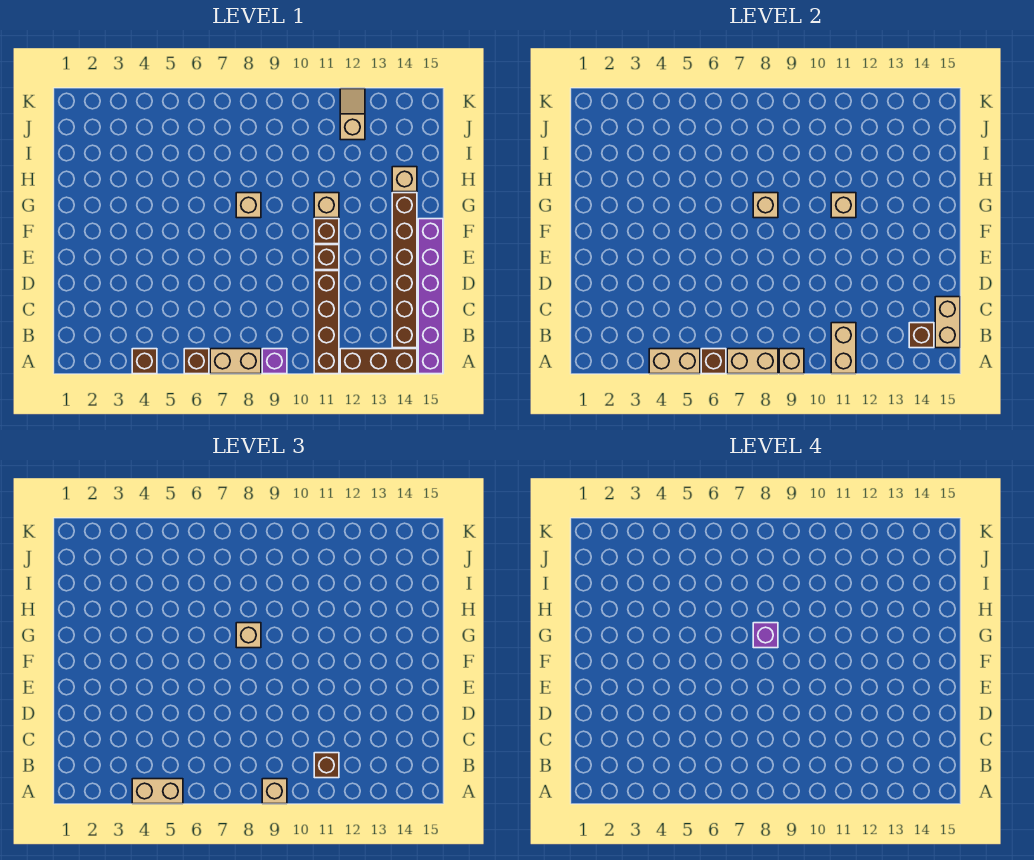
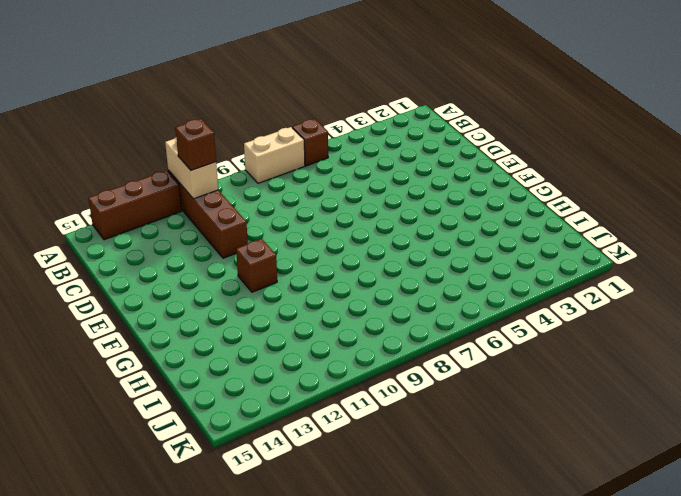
none -> brown brick A4 level 1
none -> purple brick A9 level 1
none -> purple brick A15:F15 level 1

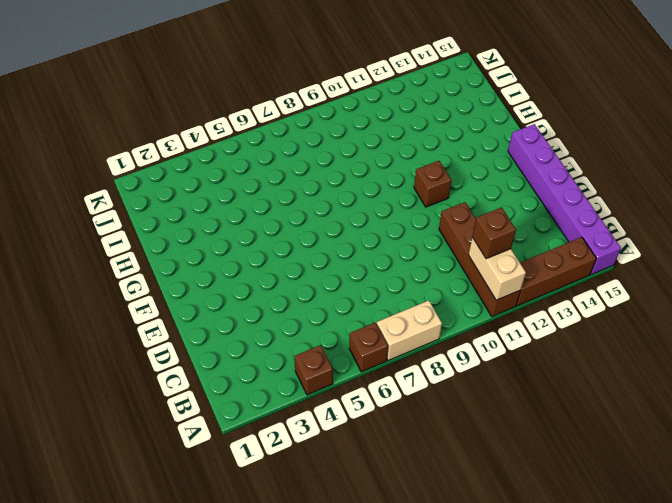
none -> purple brick A9 level 1
none -> brown brick B14:G14 level 1
none -> brown brick E11 level 1

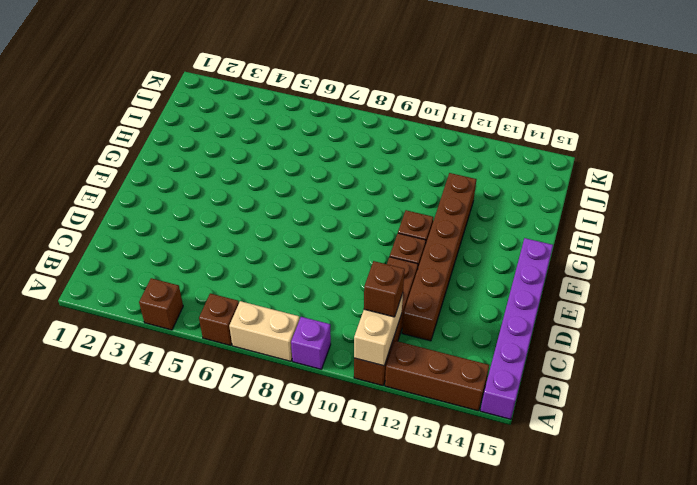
brown brick C12:H12 level 1 -> brown brick B14:G14 level 1
none -> tan brick G8 level 1
none -> tan brick G11 level 1
none -> tan brick H14 level 1

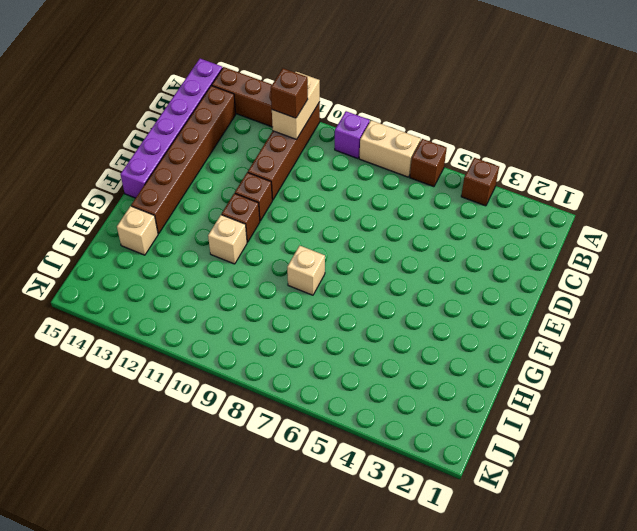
none -> tan slope J12:K12 level 1 top J
none -> tan brick A4:A5 level 2
none -> brown brick A6 level 2

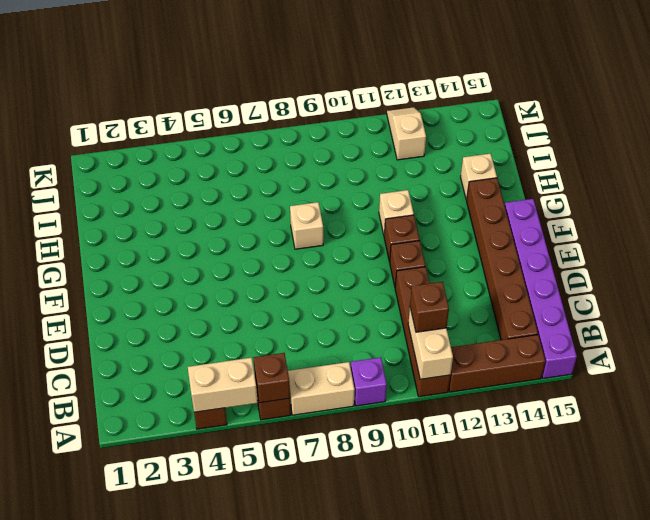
none -> tan brick A7:A8 level 2
none -> tan brick A9 level 2
none -> brown brick B14 level 2

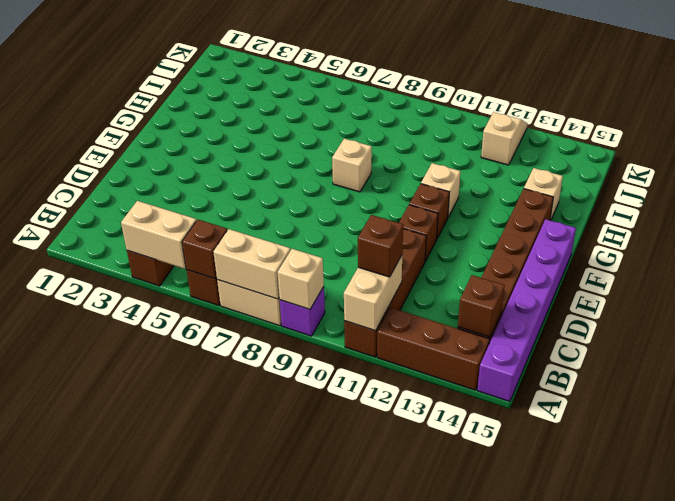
none -> tan brick B15:C15 level 2
none -> tan brick G8 level 2
none -> tan brick G11 level 2

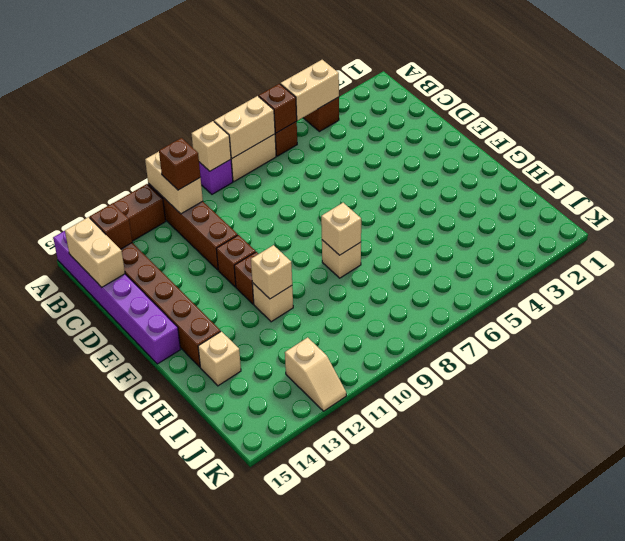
none -> tan brick A4:A5 level 3
none -> tan brick A9 level 3
none -> tan brick G8 level 3

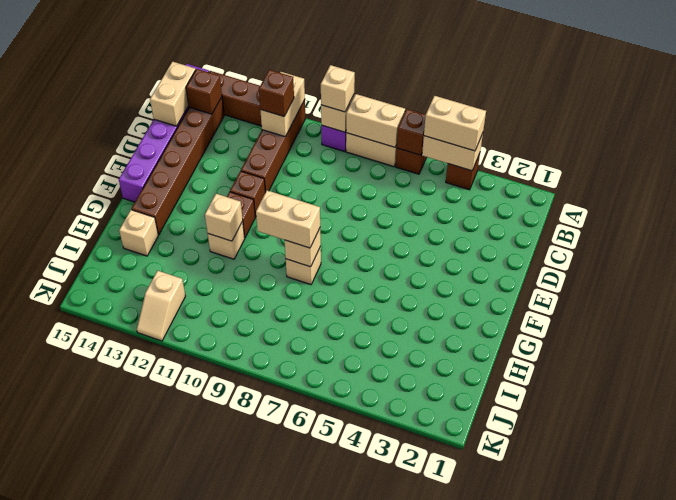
tan brick G8:G9 level 3 -> tan brick G8 level 3
none -> purple brick G8 level 4

